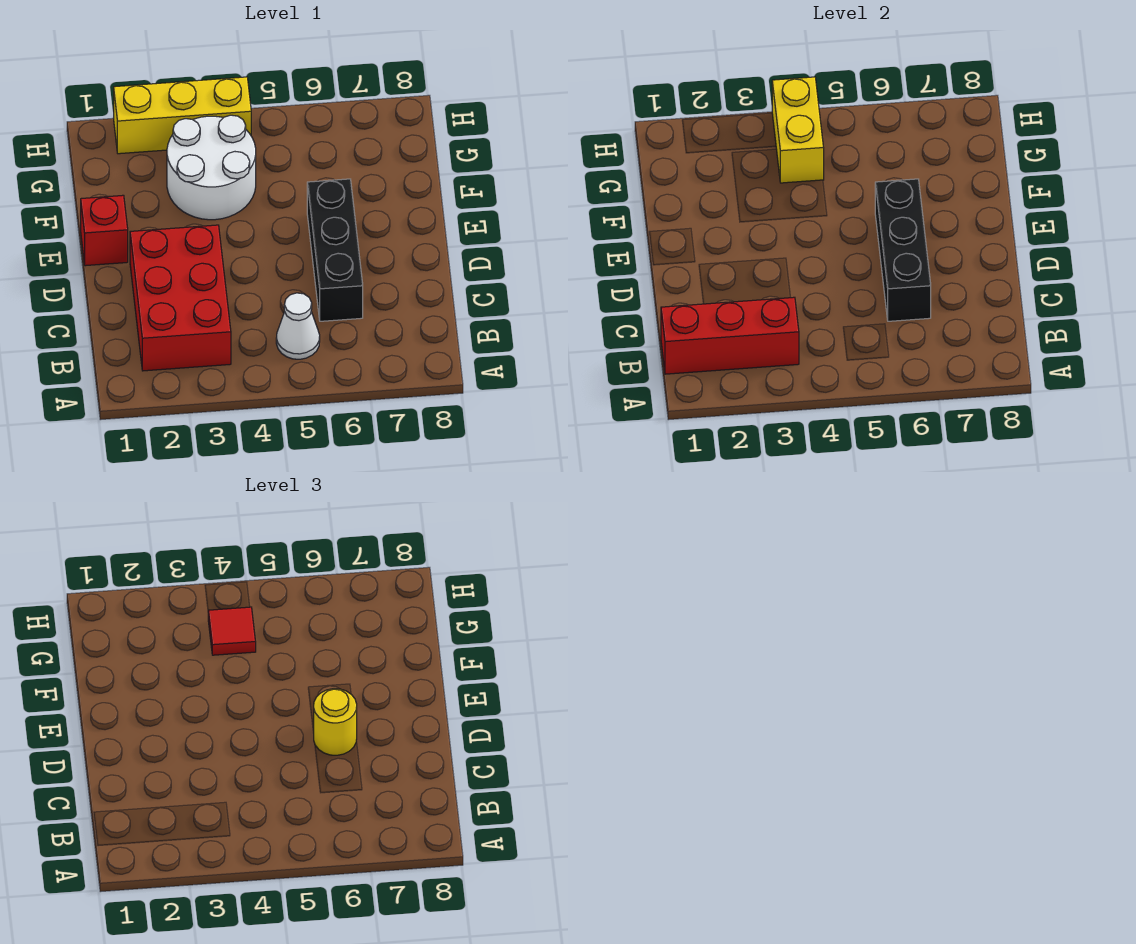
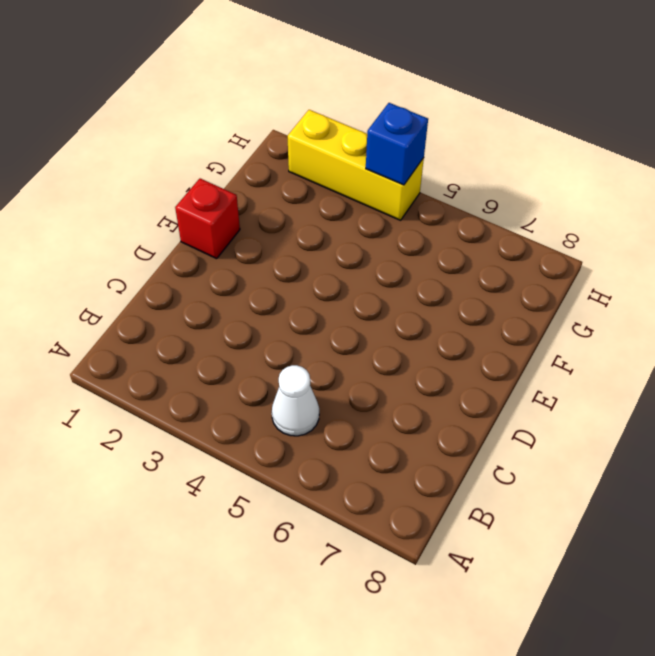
blue brick H4 level 2 -> yellow brick G4:H4 level 2
none -> red brick B2:D3 level 1
none -> black brick C6:E6 level 1

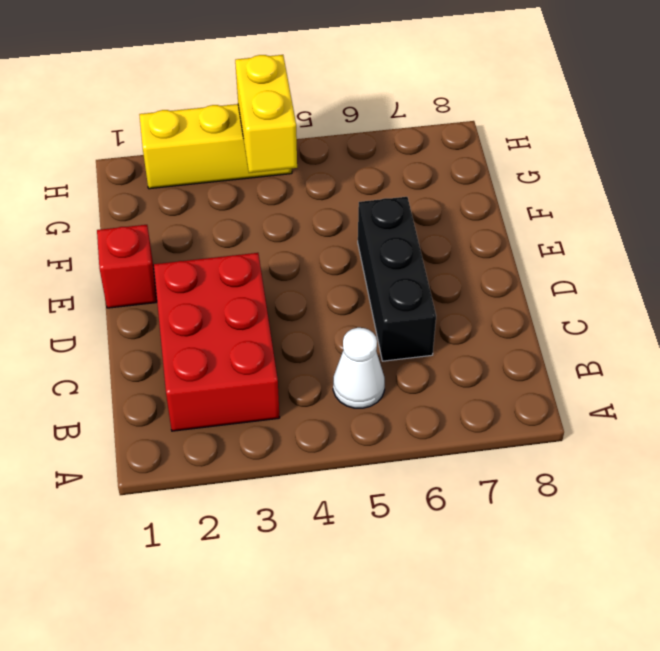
none -> white round brick F3:G4 level 1
none -> red brick B1:B3 level 2

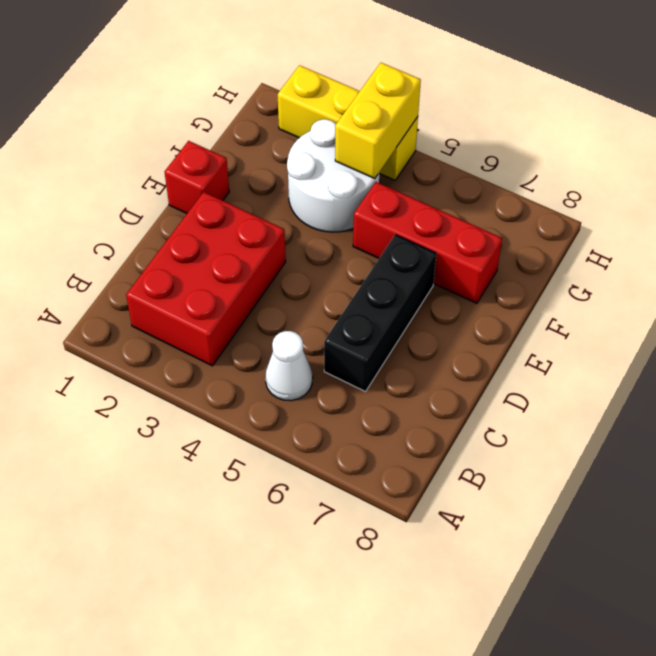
red brick F5:F7 level 1 -> red brick B1:B3 level 2
none -> black brick C6:E6 level 2
none -> yellow round brick D6 level 3

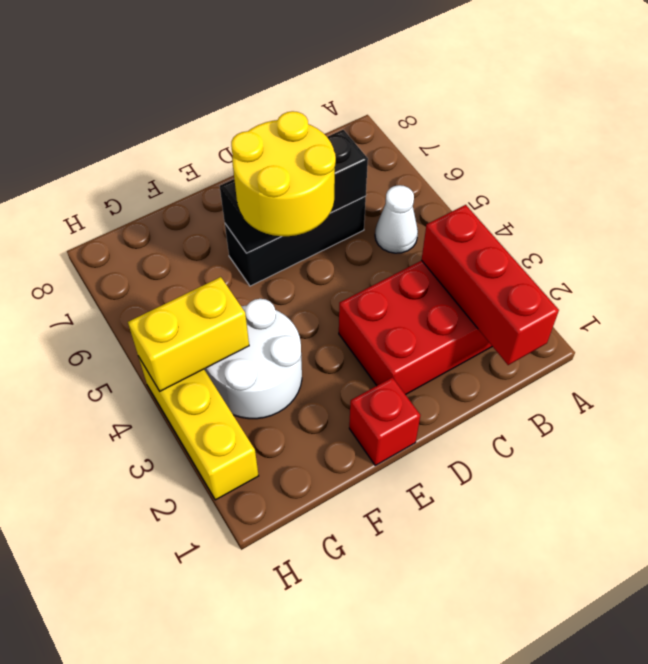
yellow round brick D5:E6 level 3 -> yellow round brick D6 level 3
none -> red tile G4 level 3

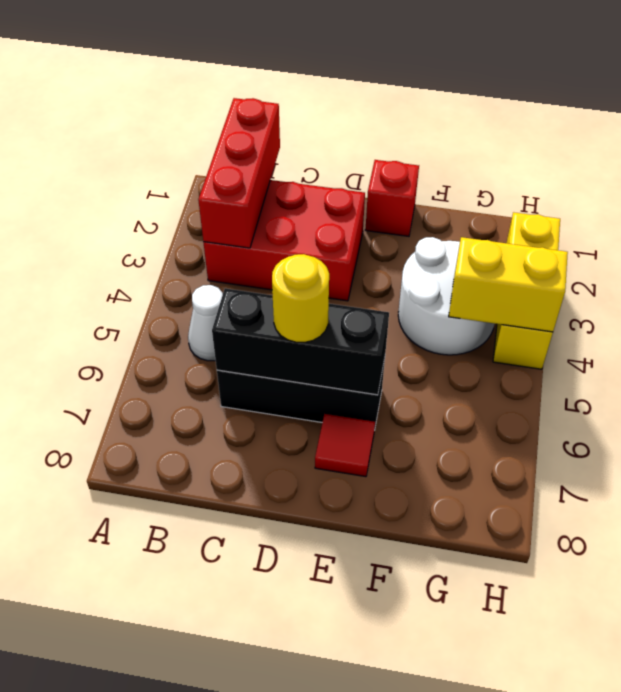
red tile E7 level 1 -> red tile G4 level 3

